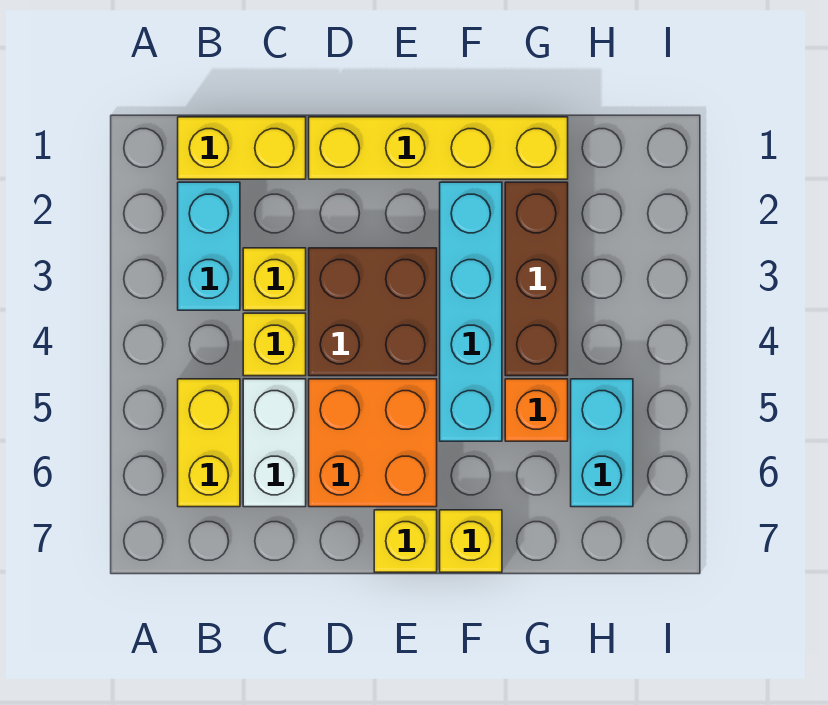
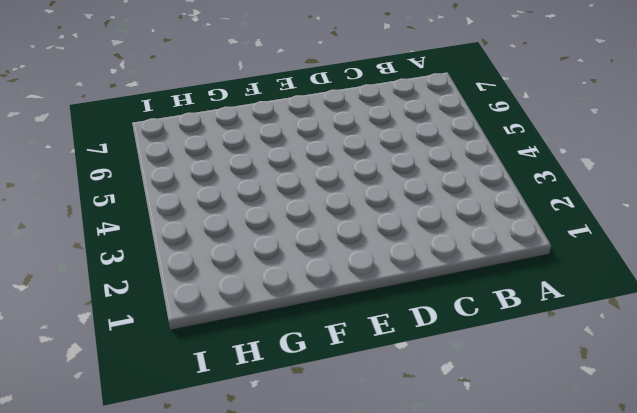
none -> yellow brick B1:C1 level 1
none -> cyan brick B2:B3 level 1
none -> yellow brick B5:B6 level 1

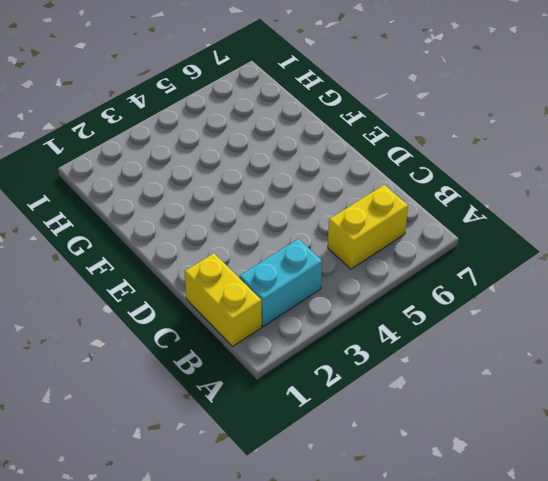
none -> yellow brick C3 level 1
none -> yellow brick C4 level 1
none -> white brick C5:C6 level 1

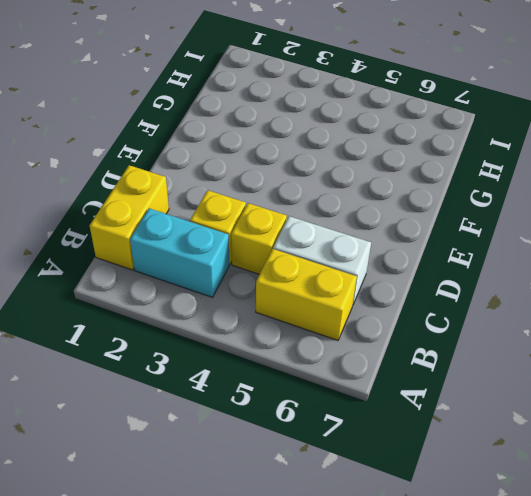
none -> yellow brick D1:G1 level 1
none -> brown brick D3:E4 level 1
none -> orange brick D5:E6 level 1

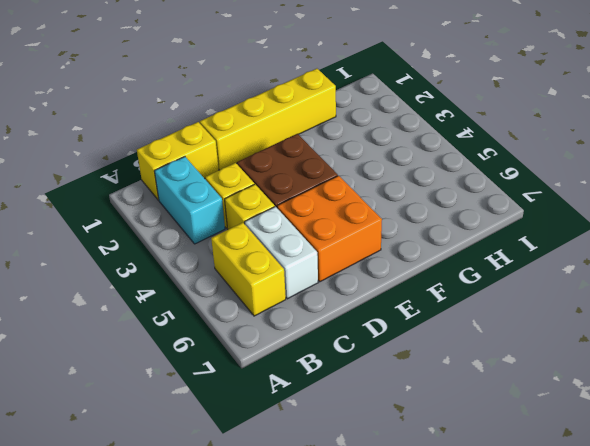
none -> yellow brick E7 level 1
none -> cyan brick F2:F5 level 1
none -> yellow brick F7 level 1

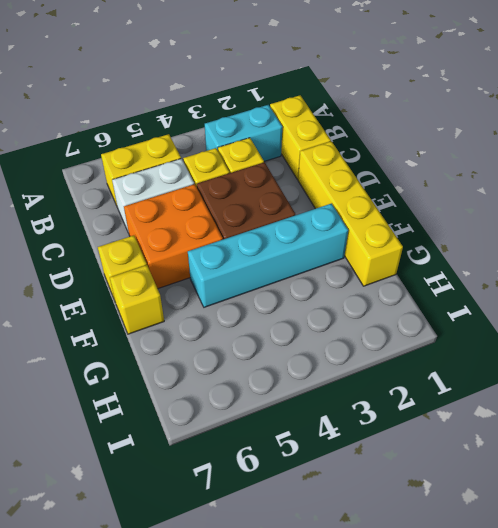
none -> brown brick G2:G4 level 1
none -> orange brick G5 level 1
none -> cyan brick H5:H6 level 1

